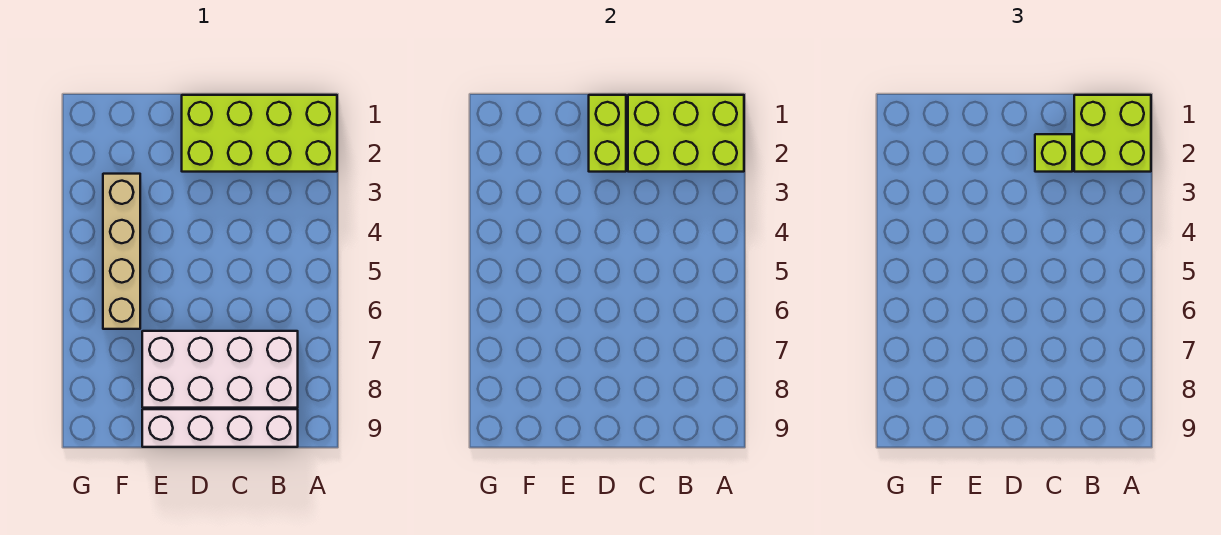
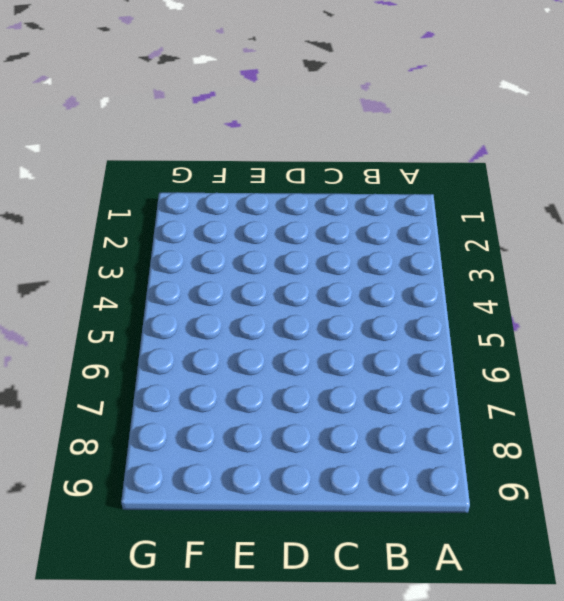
none -> lime brick A1:D2 level 1
none -> white brick B7:E8 level 1

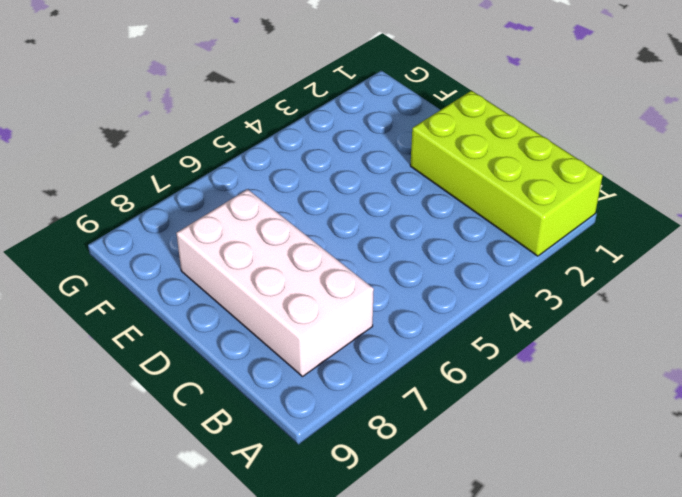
none -> white brick B9:E9 level 1
none -> tan brick F3:F6 level 1

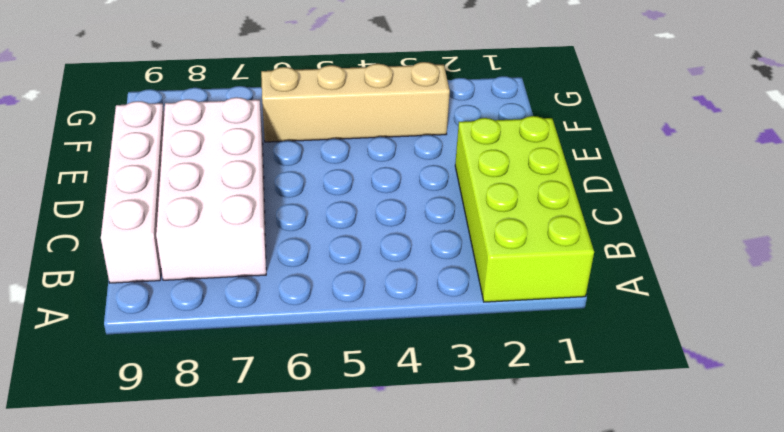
none -> lime brick A1:C2 level 2
none -> lime brick D1:D2 level 2

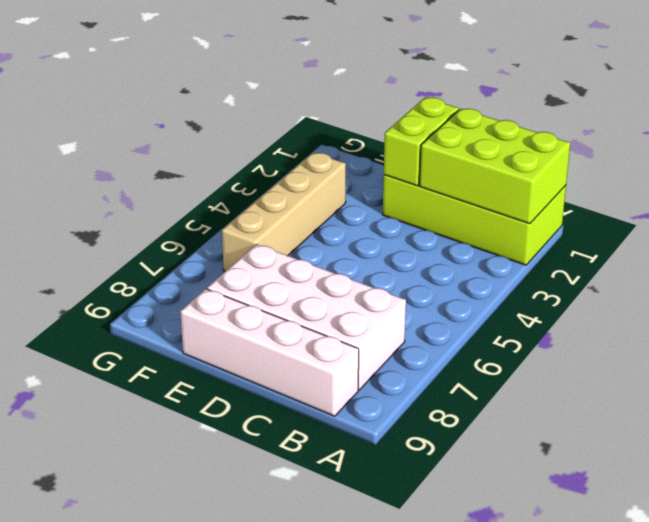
none -> lime brick A1:B2 level 3
none -> lime brick C2 level 3

